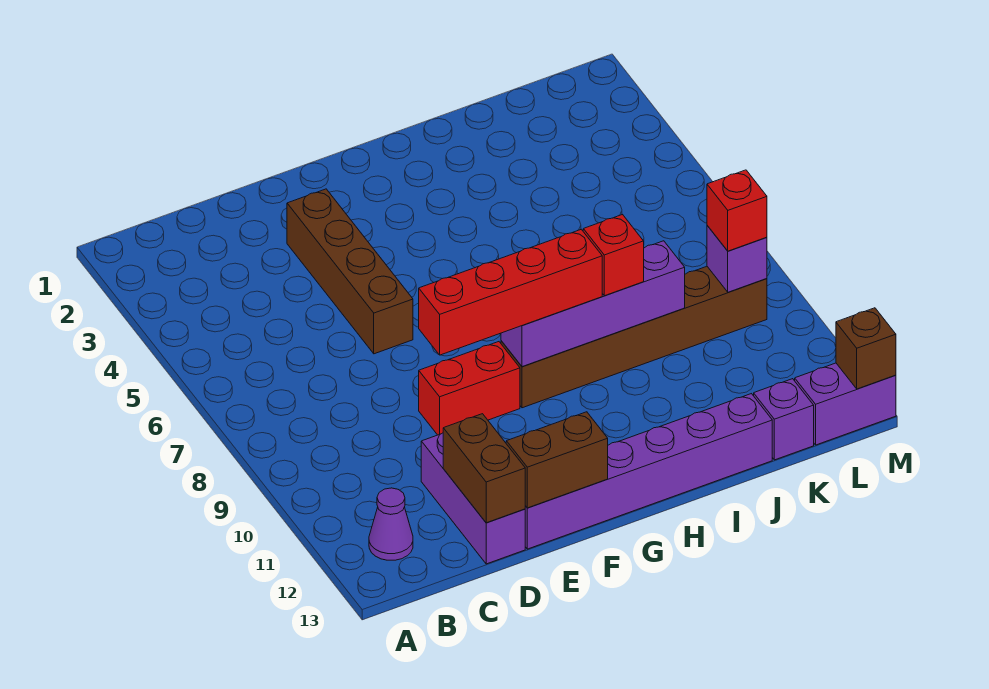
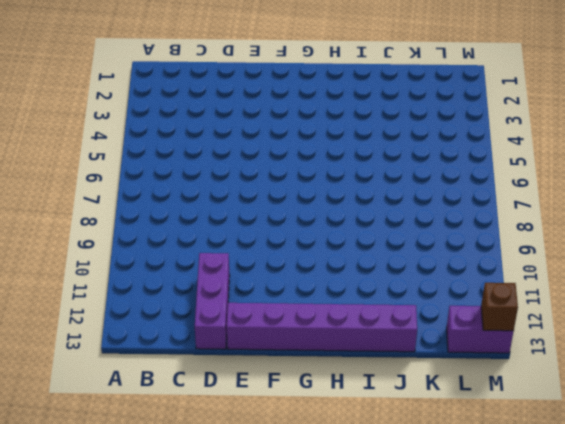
none -> purple cone B12 level 1
none -> brown brick E3:E6 level 1
none -> red brick E9:F9 level 1

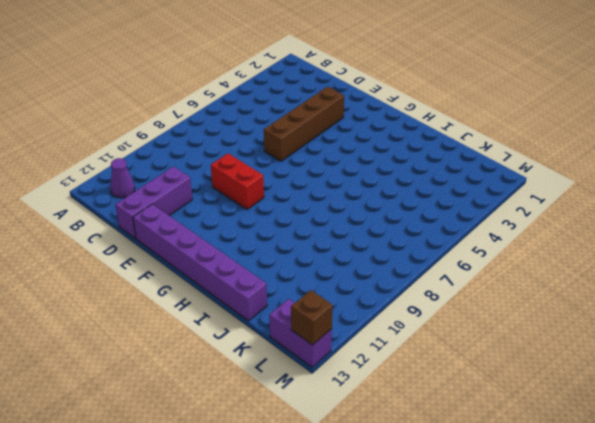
none -> brown brick G9:L9 level 1
none -> purple brick K13 level 1
none -> brown brick D12:D13 level 2

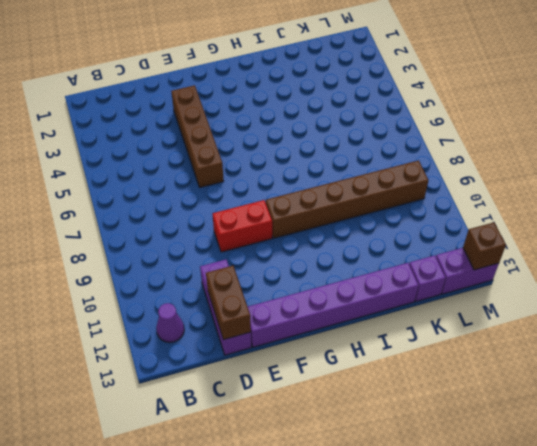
none -> brown brick E13:F13 level 2
none -> purple brick G9:J9 level 2
none -> purple brick L9 level 2

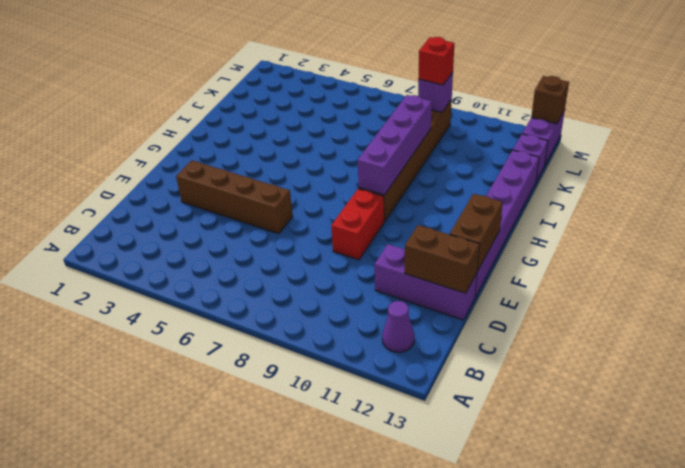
none -> red brick E9:H9 level 3
none -> red brick I9 level 3

